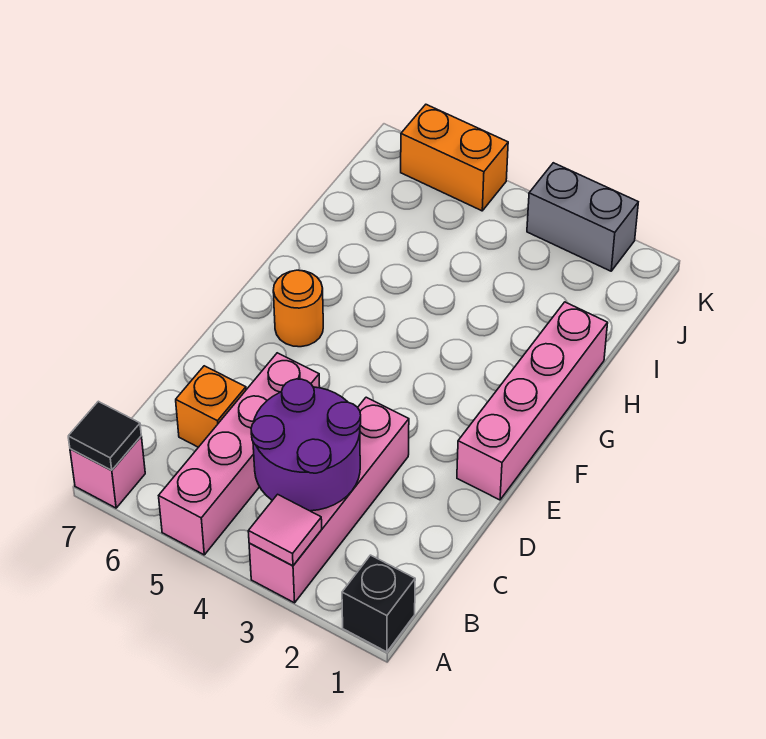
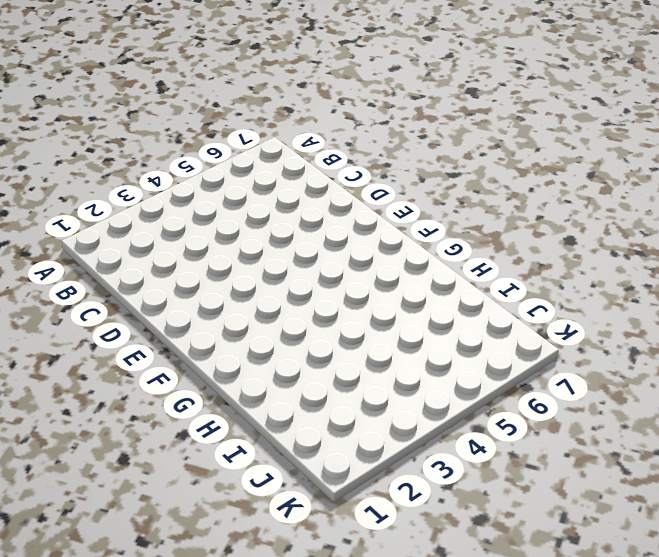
none -> black brick A1 level 1
none -> pink brick A3:D3 level 1
none -> pink brick A5:D5 level 1

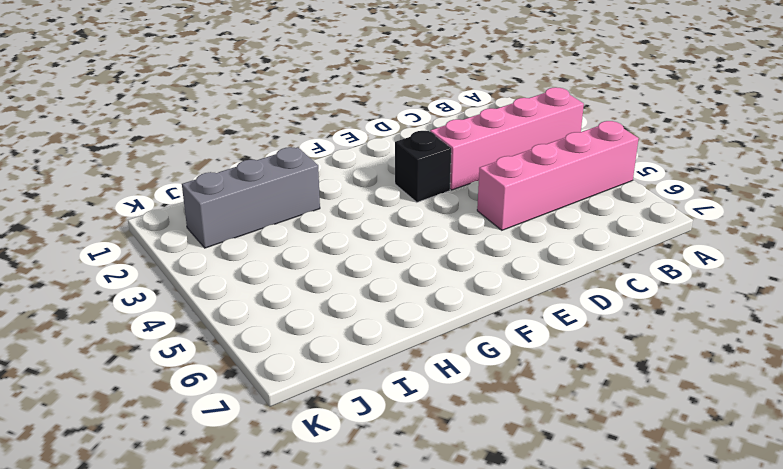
black brick E3 level 1 -> black brick A1 level 1
grey brick H2:J2 level 1 -> none
none -> pink brick A7 level 1
none -> orange brick C6 level 1
none -> pink brick E1:H1 level 1

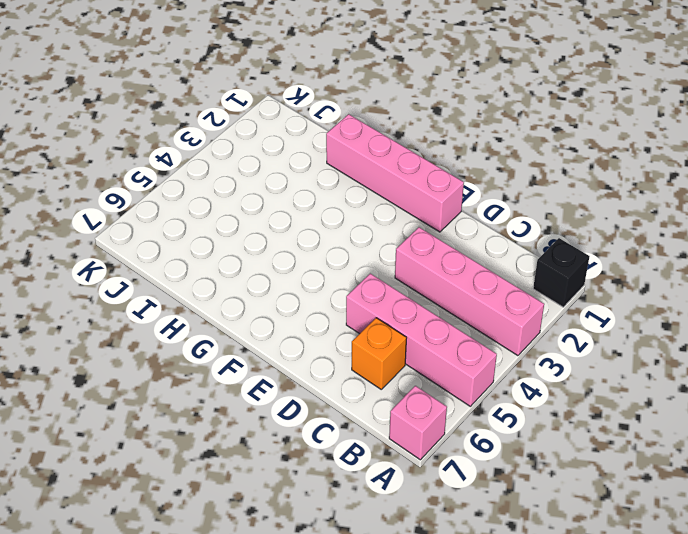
none -> orange round brick F6 level 1
none -> grey brick K2:K3 level 1
none -> orange brick K5:K6 level 1

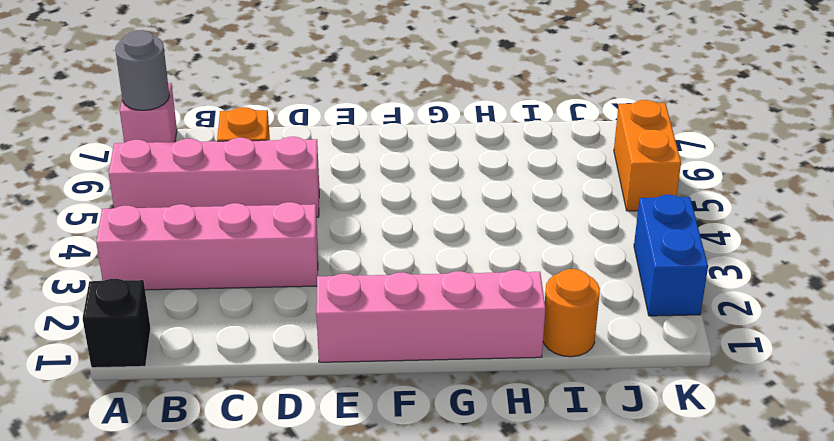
grey round brick A7 level 2 -> black tile A7 level 2
orange round brick I1 level 1 -> orange round brick F6 level 1
blue brick K2:K3 level 1 -> grey brick K2:K3 level 1
none -> pink tile A3 level 2
none -> purple round brick B3:C4 level 2

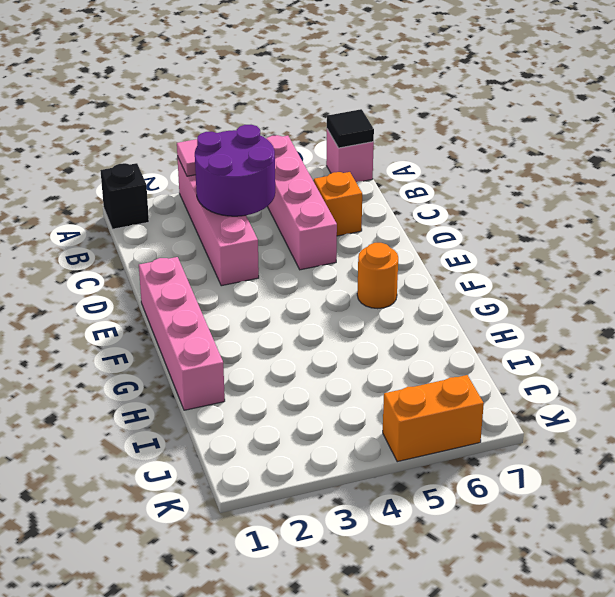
none -> grey brick K2:K3 level 1

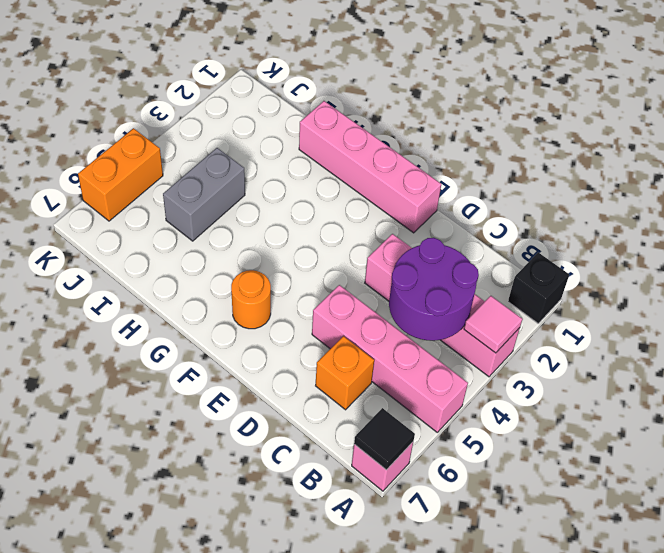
grey brick I4:I5 level 1 -> grey brick K2:K3 level 1

